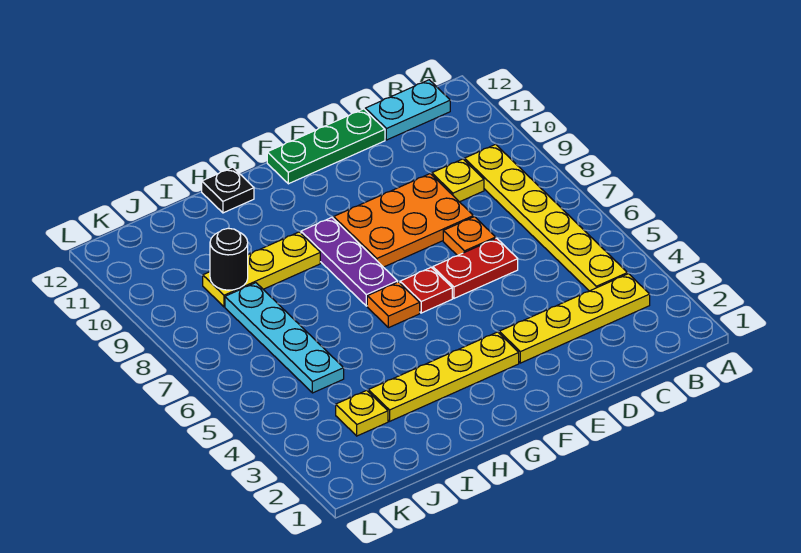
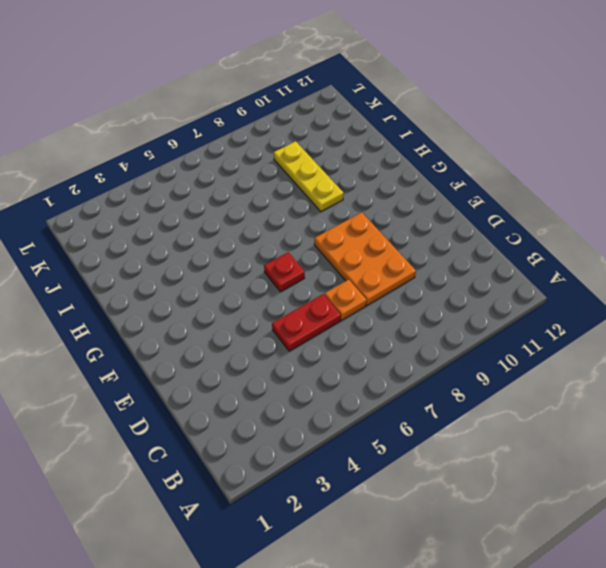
red plate D5:D6 level 1 -> red plate D6:E6 level 1
none -> yellow plate B3:E3 level 1
none -> yellow plate B4:B9 level 1
none -> cyan plate B12:C12 level 1

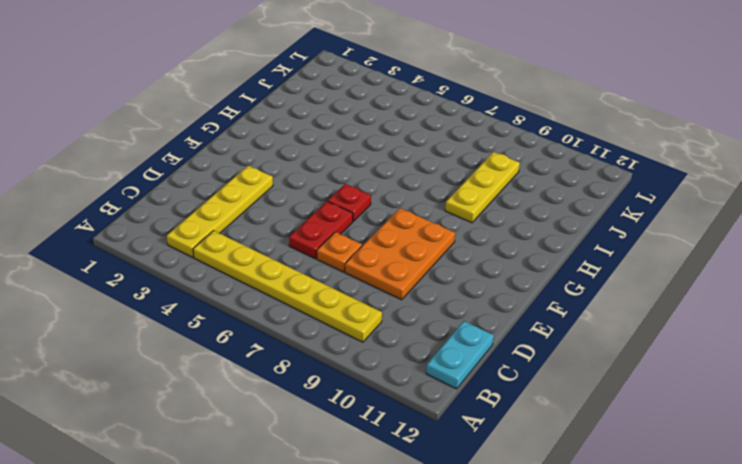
none -> yellow plate C9 level 1
none -> green plate D12:F12 level 1
none -> yellow plate F3:I3 level 1

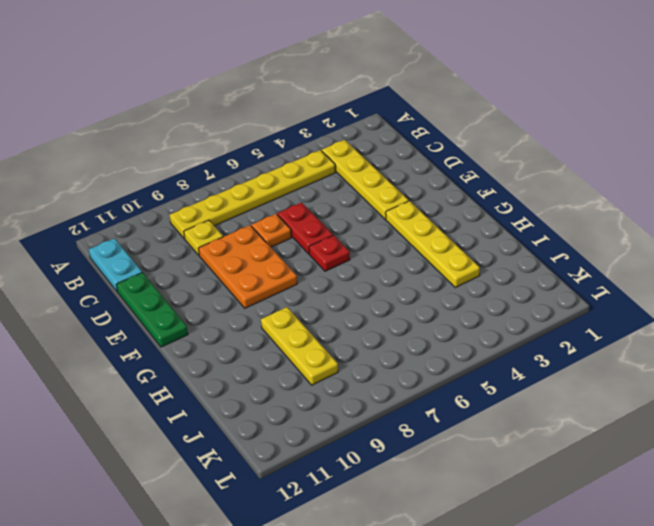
none -> orange plate G6 level 1
none -> purple plate G7:G9 level 1
none -> black plate H12 level 1

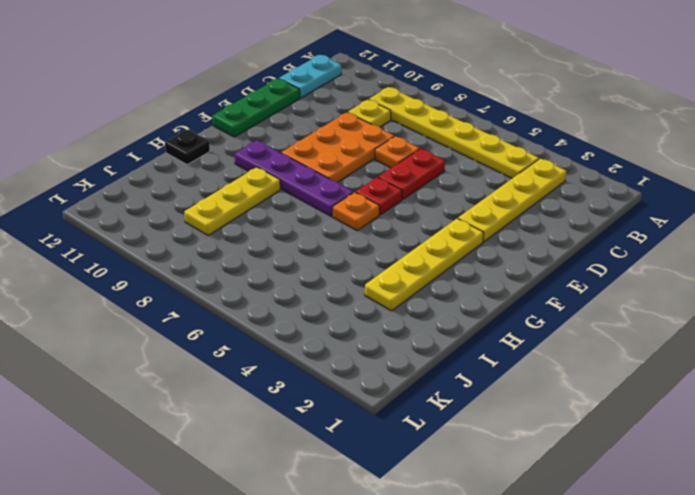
purple plate G7:G10 level 1 -> purple plate G7:G9 level 1
none -> yellow plate J3 level 1
none -> cyan plate J5:J8 level 1
none -> black round brick J9 level 2

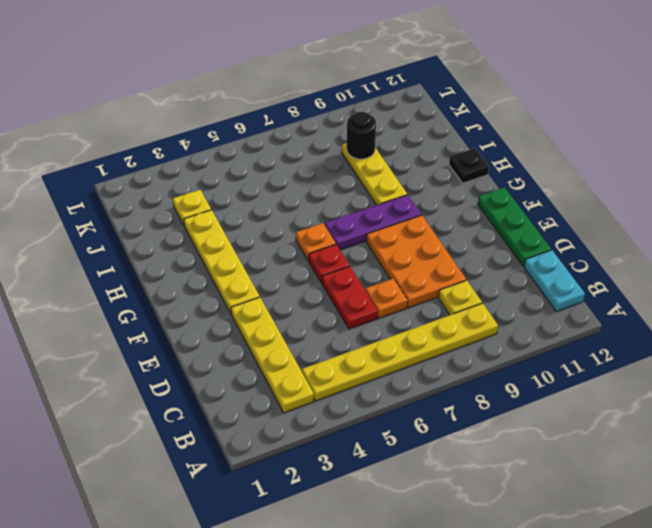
none -> cyan plate J5:J8 level 1

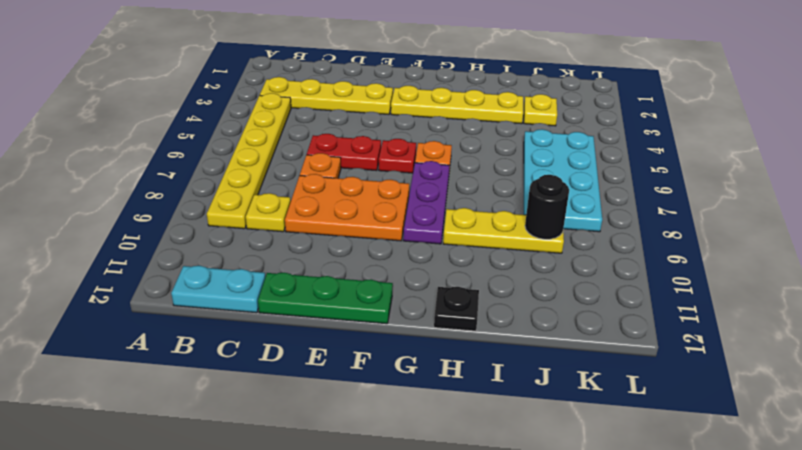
cyan plate J5:K8 level 1 -> cyan plate J5:J8 level 1

